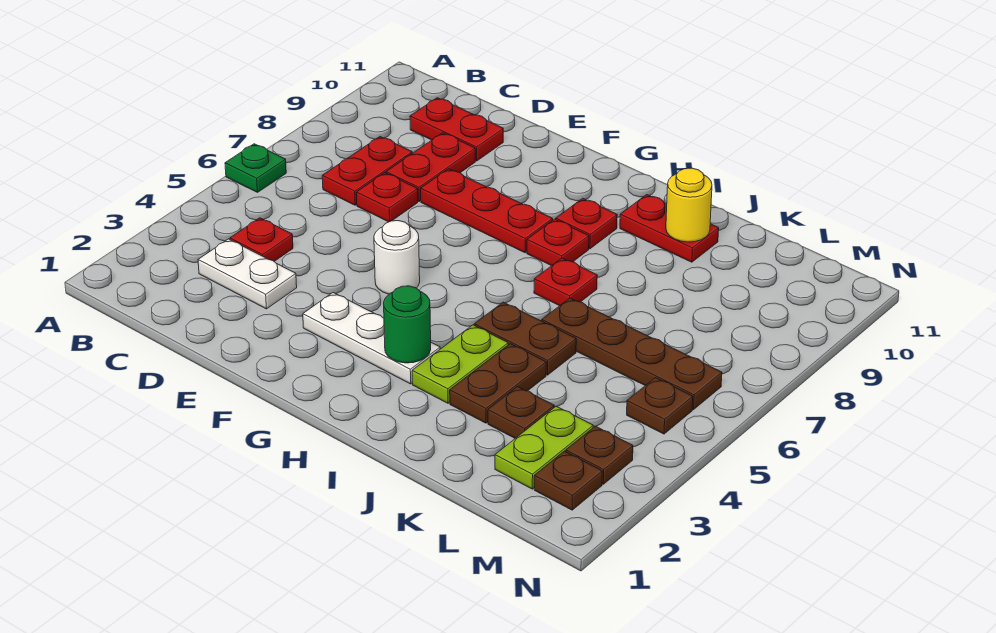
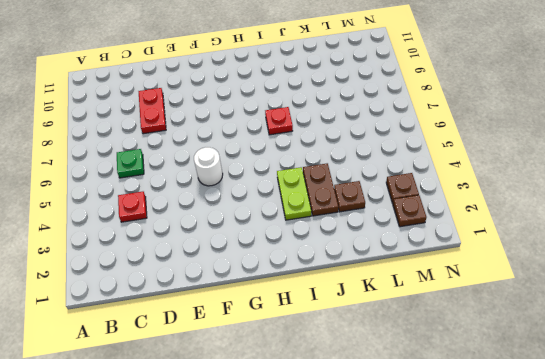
green plate C6 level 1 -> green plate A6 level 1
none -> white plate C3:D3 level 1
none -> red plate C7:C8 level 1
none -> red plate C10:D10 level 1

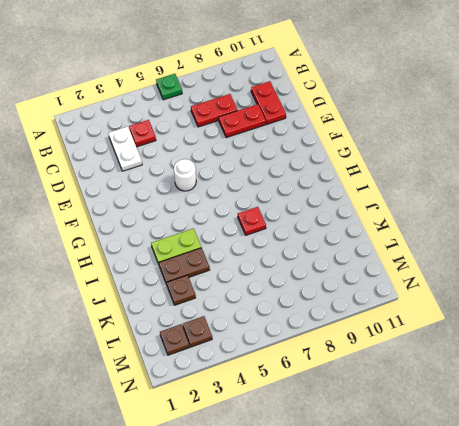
none -> red plate D7 level 1
none -> red plate E8:G8 level 1
none -> white plate F3:H3 level 1

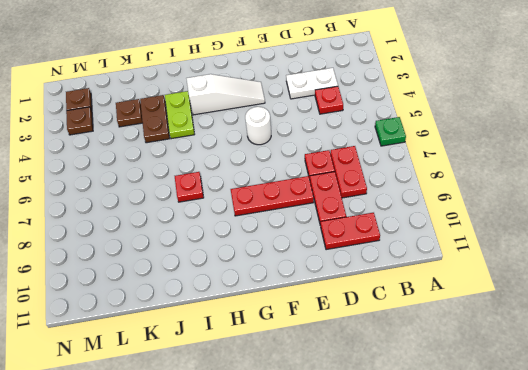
white slope F3:H3 level 1 top H -> white plate F3:H3 level 1
none -> red plate H8 level 1
none -> red plate H9 level 1
none -> brown plate I5:J5 level 1

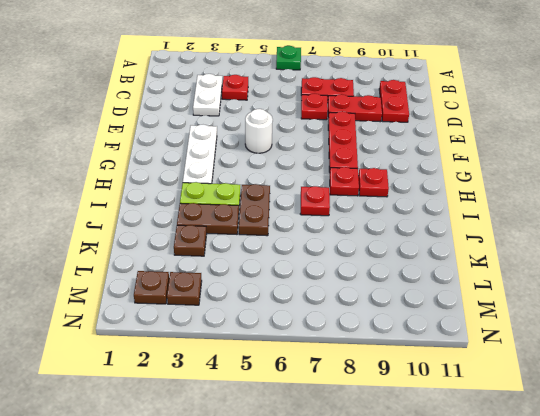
none -> red plate I10:J10 level 1
none -> brown plate J6:M6 level 1
none -> lime plate L2:L3 level 1

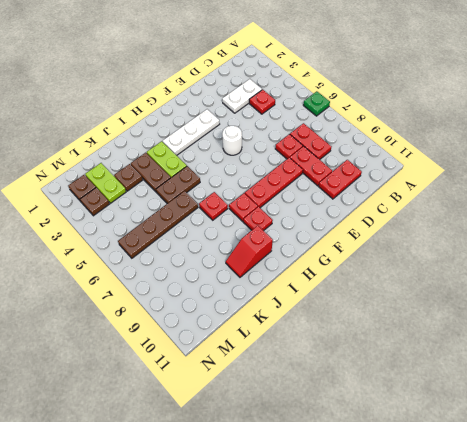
red slope I10:J10 level 1 top I -> red plate I10:J10 level 1
none -> brown plate M5 level 1
none -> green round brick H3 level 2
none -> yellow round brick J10 level 2

